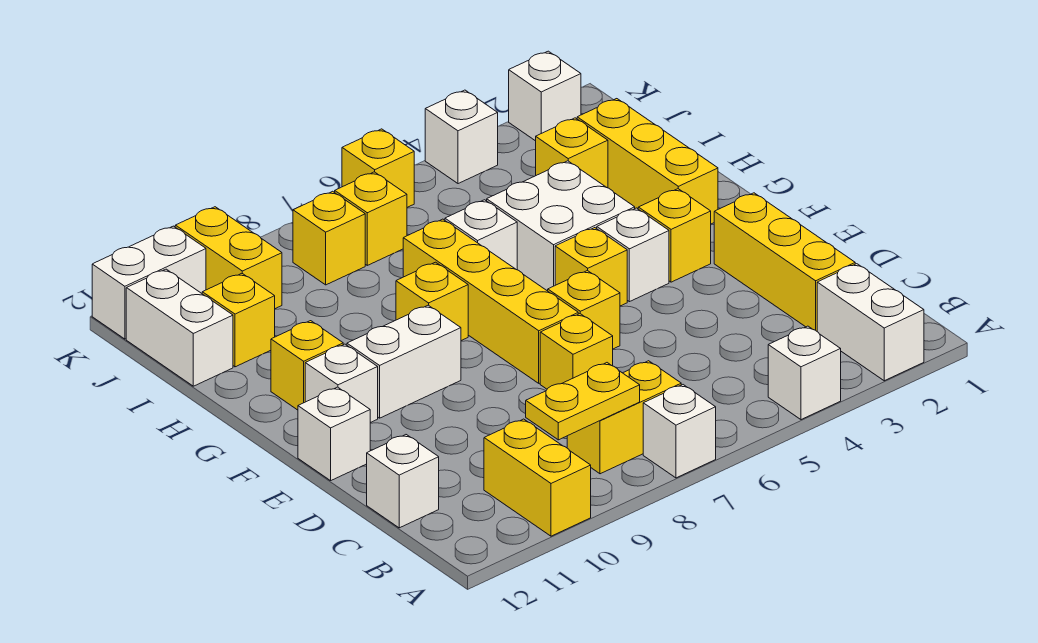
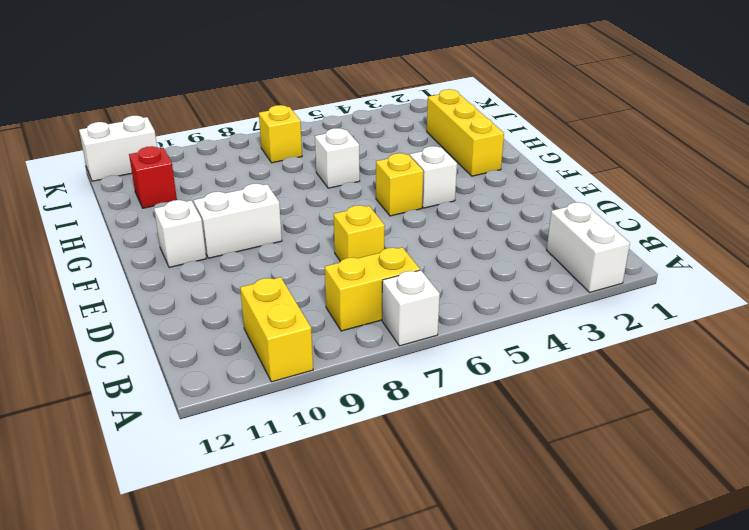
red brick I11 level 1 -> yellow brick I11 level 1
none -> white brick A4 level 1
none -> yellow brick C2:E2 level 1
none -> white brick C12 level 1
none -> yellow brick E6 level 1

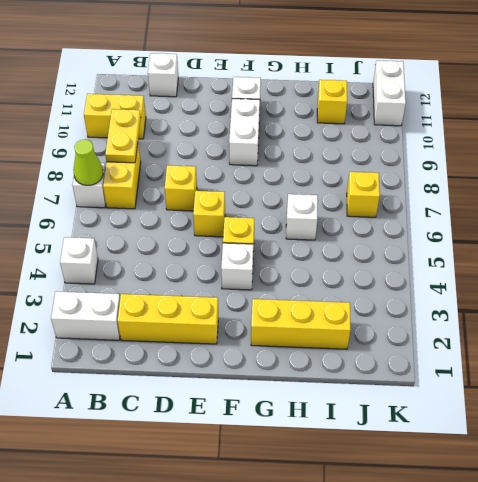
lime cone A7 level 2 -> none
none -> yellow brick E7:H7 level 1
none -> white brick E12 level 1
none -> yellow brick F3 level 1
none -> white brick G4:H5 level 1

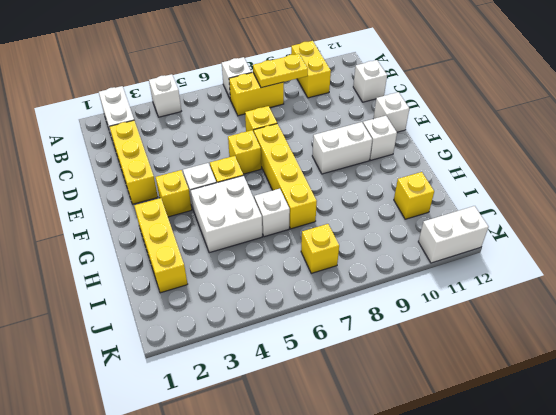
none -> yellow brick G8 level 1
none -> yellow brick G11 level 1
none -> yellow brick I3 level 1
none -> white brick I12:J12 level 1

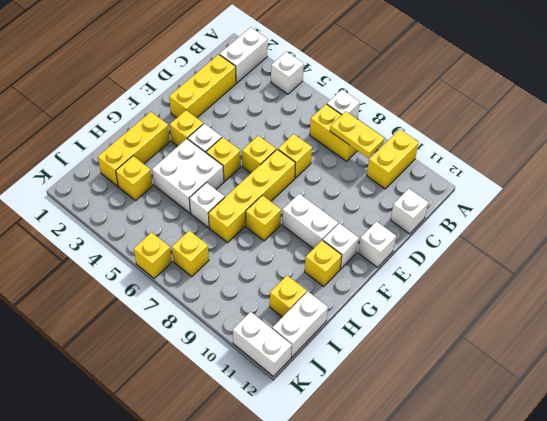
none -> yellow brick J8 level 1
none -> yellow brick J10:K10 level 1
none -> white brick K2 level 1
none -> white brick K4 level 1

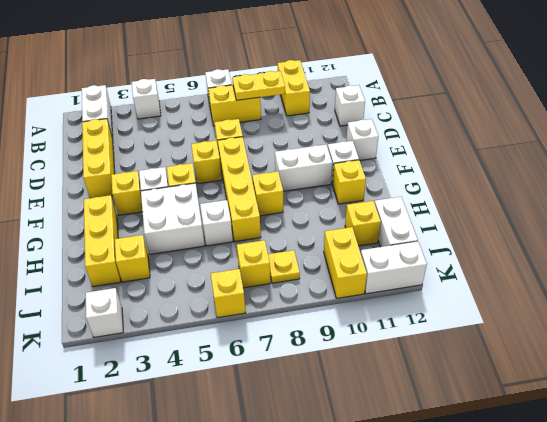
yellow plate J8 level 1 -> yellow brick J8 level 1
none -> white brick K4 level 1

